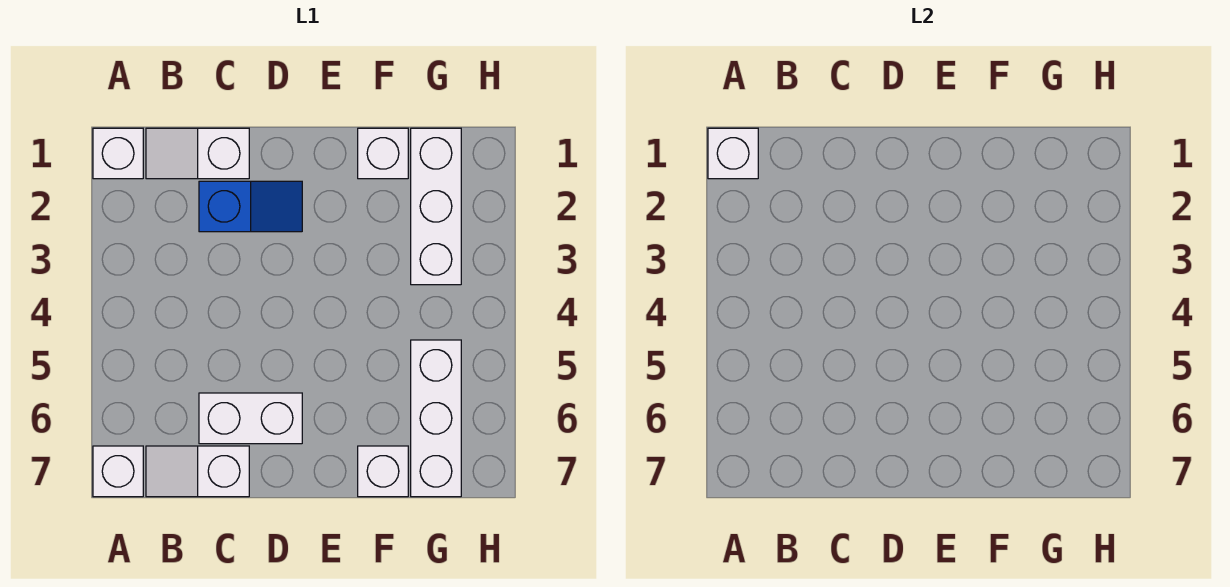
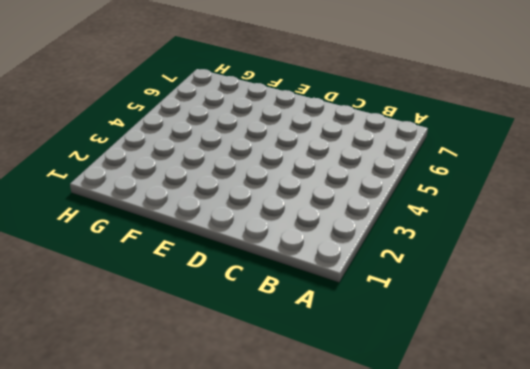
none -> white brick A1 level 1
none -> white brick A7 level 1

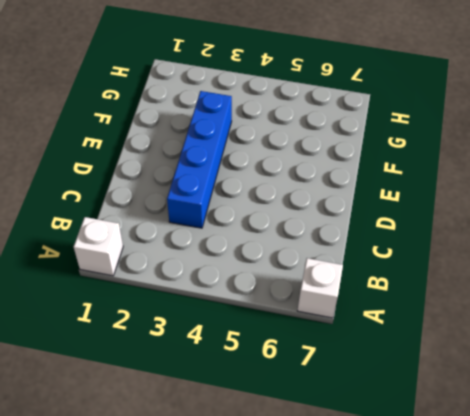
blue brick C3:F3 level 1 -> none
none -> white slope B1:C1 level 1 top C
none -> white slope B7:C7 level 1 top C

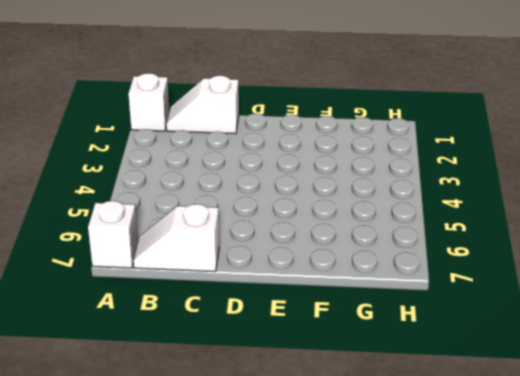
none -> blue slope C2:D2 level 1 top C
none -> white brick C6:D6 level 1

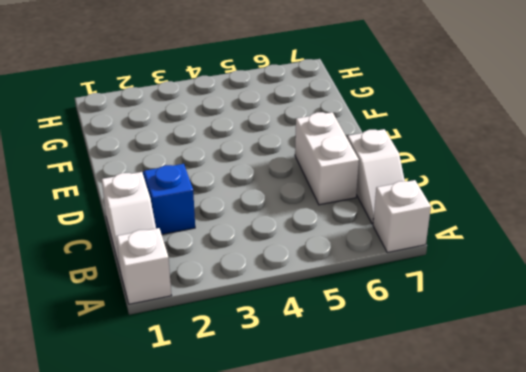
none -> white brick F1 level 1
none -> white brick F7 level 1

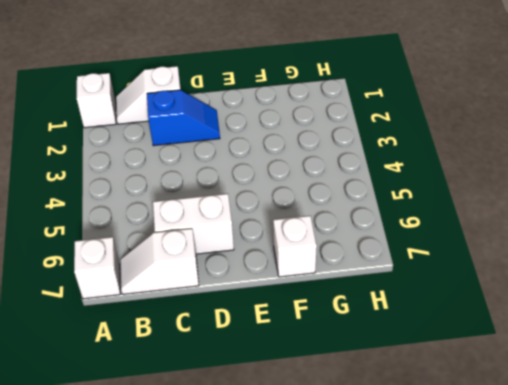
none -> white brick F1 level 1
none -> white brick G1:G3 level 1

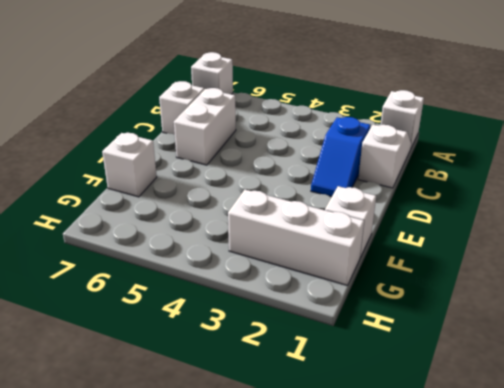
none -> white brick G5:G7 level 1
none -> white brick A1 level 2

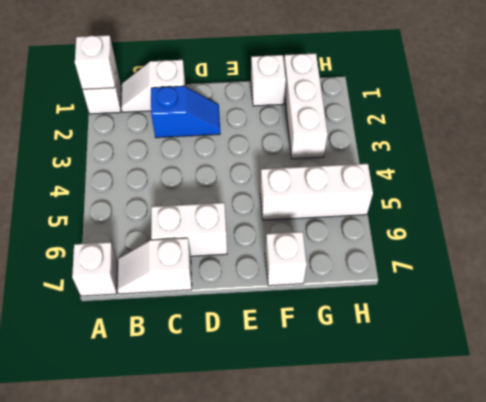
white brick F5:H5 level 1 -> white brick G5:G7 level 1

